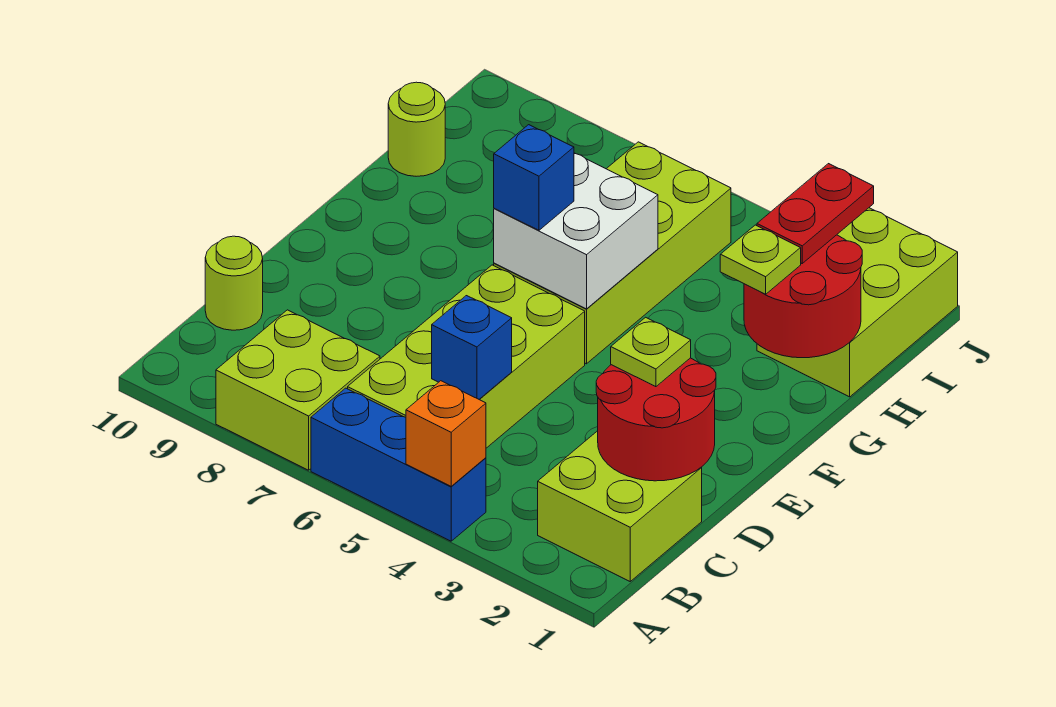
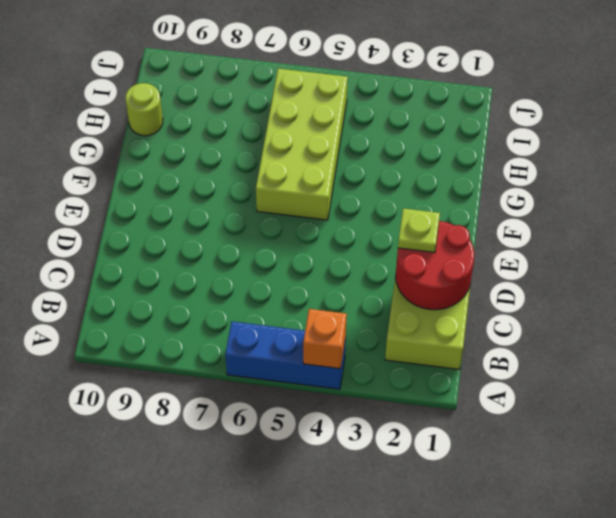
none -> lime brick A7:B8 level 1
none -> lime brick B5:E6 level 1
none -> lime round brick C10 level 1

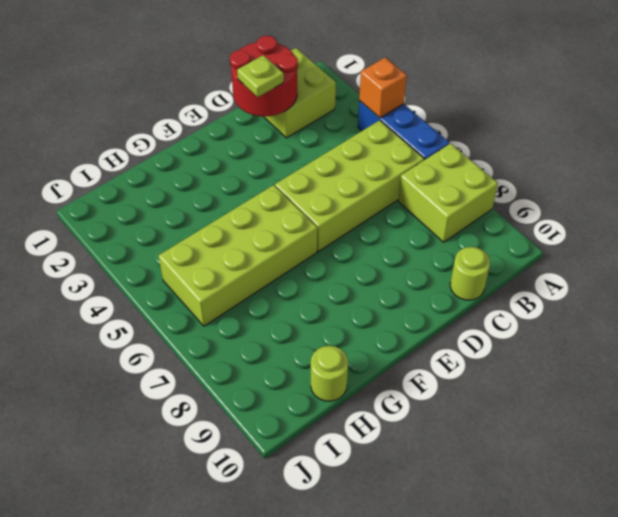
none -> lime brick H1:J2 level 1
none -> blue brick C5 level 2
none -> white brick F5:G6 level 2

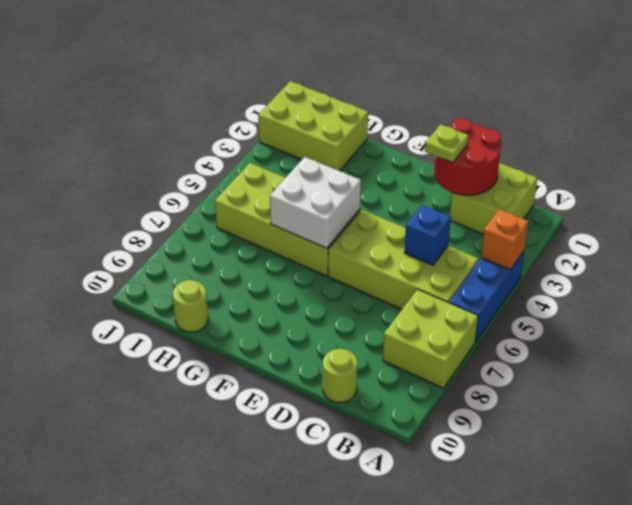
none -> red round brick G1:H2 level 2
none -> blue brick F6 level 3
none -> lime plate G2 level 3

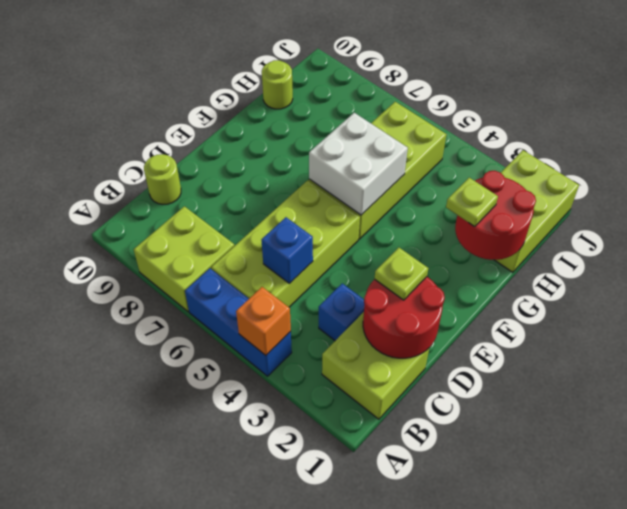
blue brick C3 level 1 -> blue brick F6 level 3
none -> red plate H2:I2 level 3

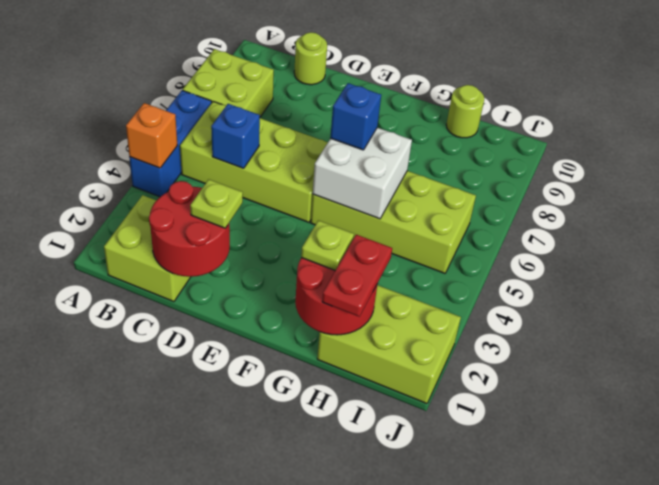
red plate H1:H2 level 3 -> red plate H2:I2 level 3

